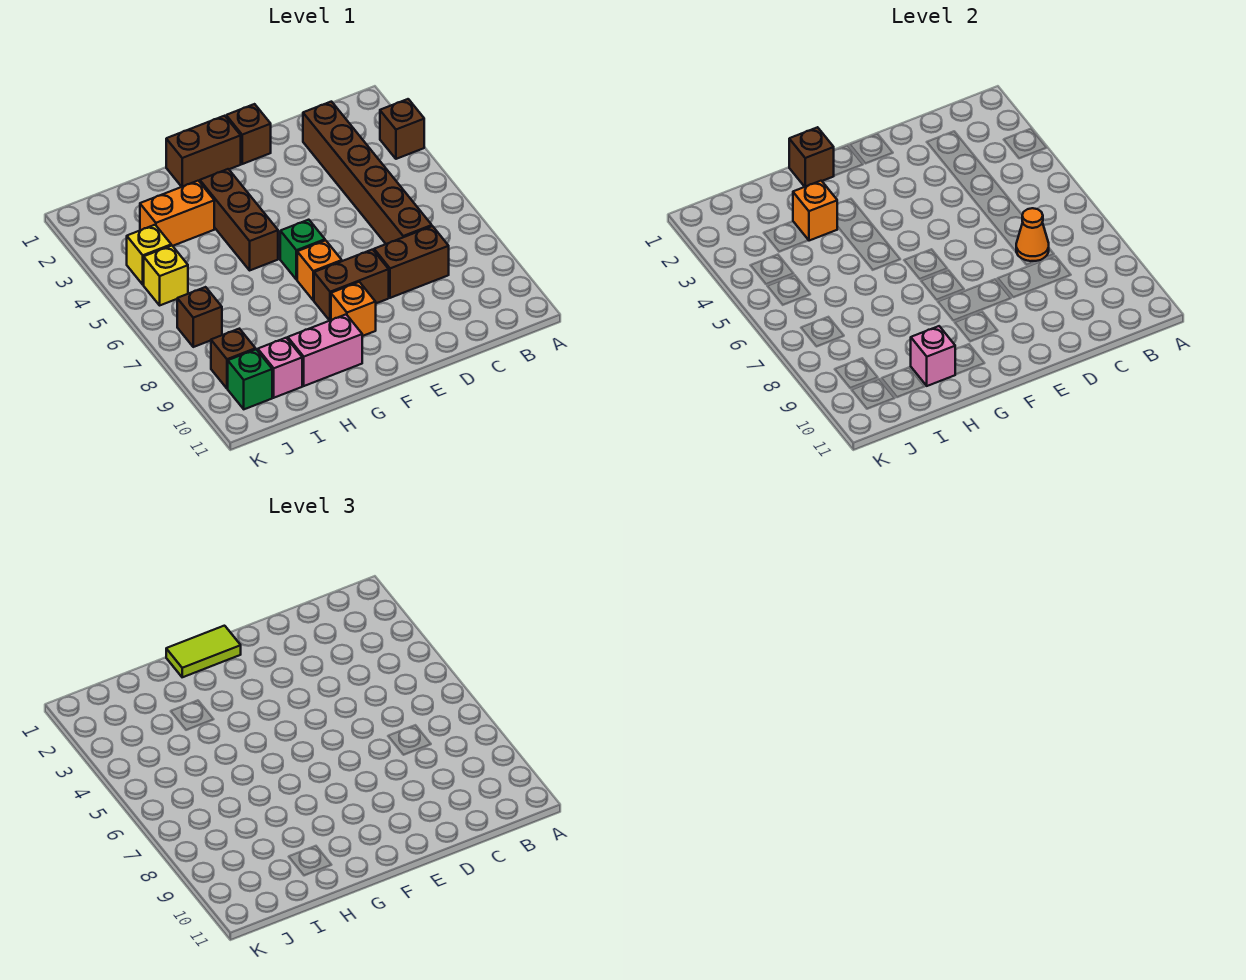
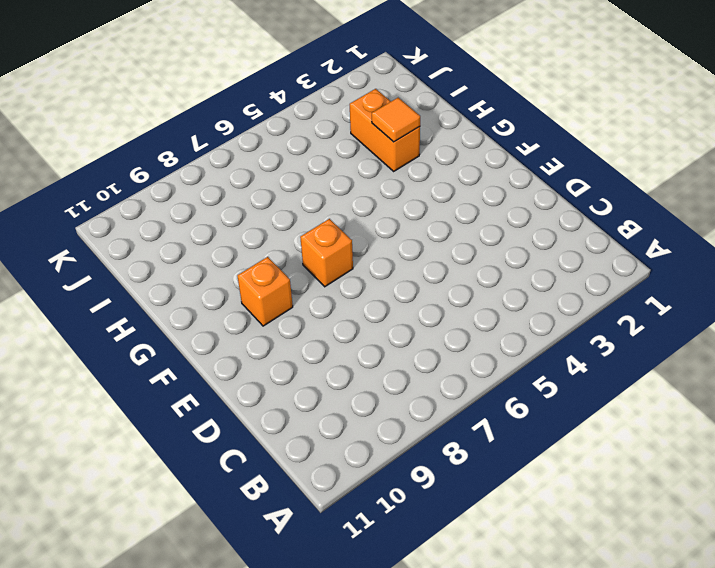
orange tile H3 level 2 -> orange brick H3 level 2
none -> brown brick A3 level 1
none -> brown brick C2:C7 level 1
none -> brown brick C8:D8 level 1

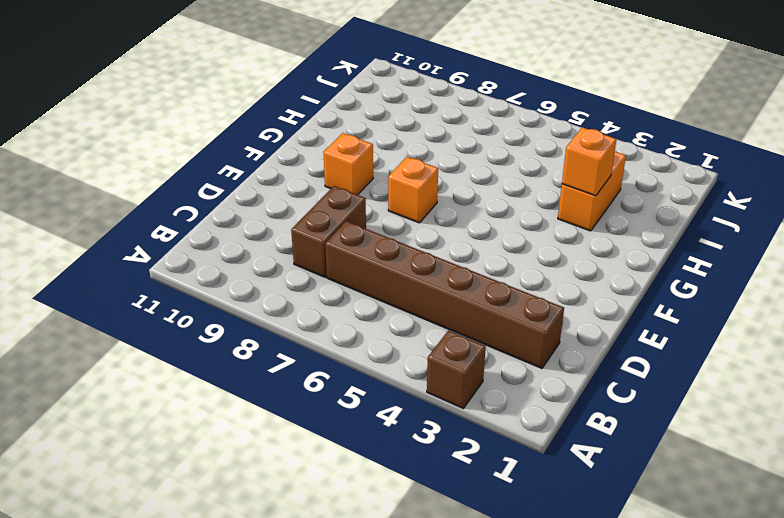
none -> brown brick E1 level 1
none -> brown brick E8:F8 level 1
none -> brown brick F1:G1 level 1

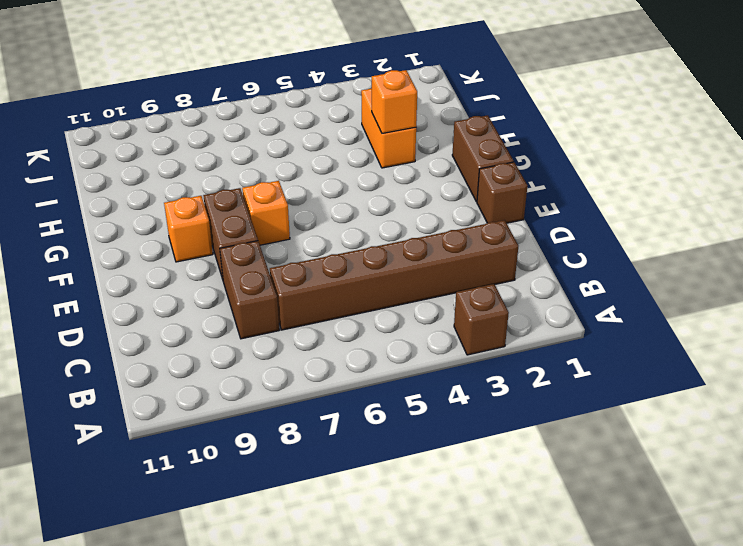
none -> green brick F6 level 1
none -> brown brick G3:G5 level 1
none -> pink brick G10:H10 level 1

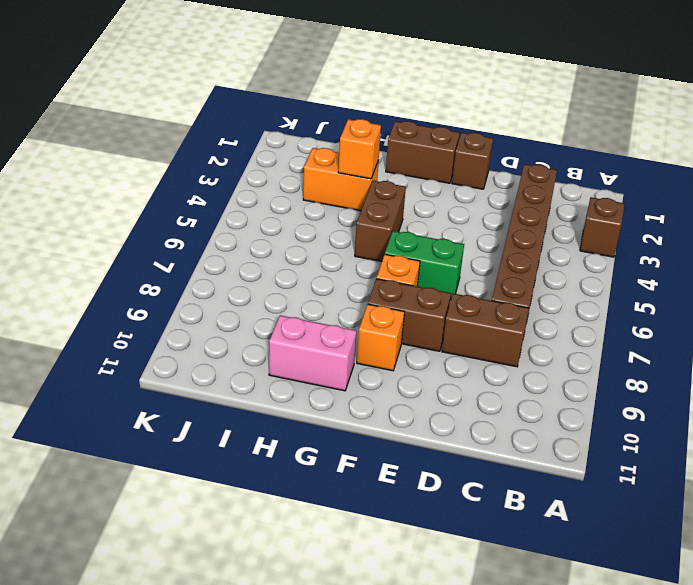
green brick E6:F6 level 1 -> green brick F6 level 1
brown brick G4:G5 level 1 -> brown brick G3:G5 level 1
none -> pink brick I10 level 1
none -> yellow brick J4 level 1
none -> yellow brick J5 level 1

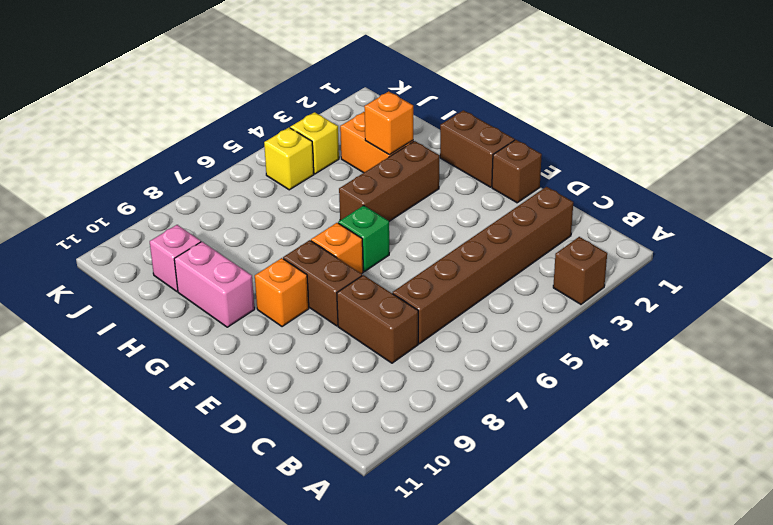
none -> brown brick J7 level 1
none -> brown brick J9 level 1
none -> green brick J10 level 1

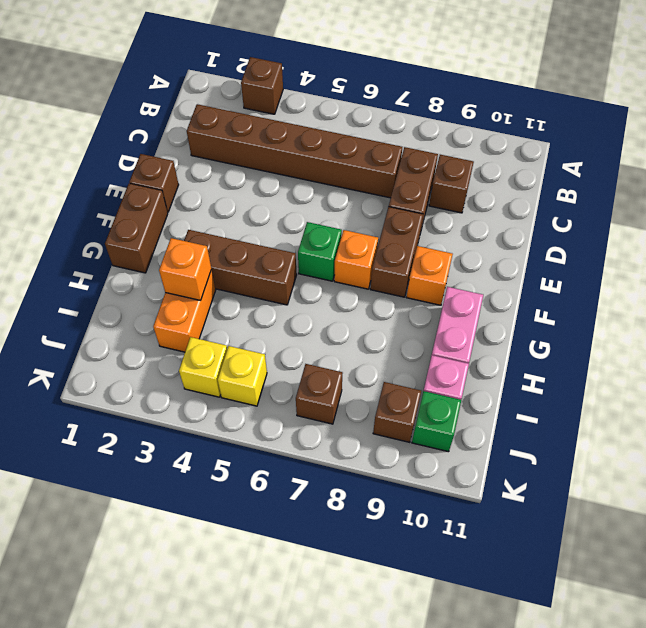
brown brick C9 level 1 -> brown brick G1 level 2
none -> orange cone C7 level 2
none -> pink brick H10 level 2
none -> lime tile F1:G1 level 3

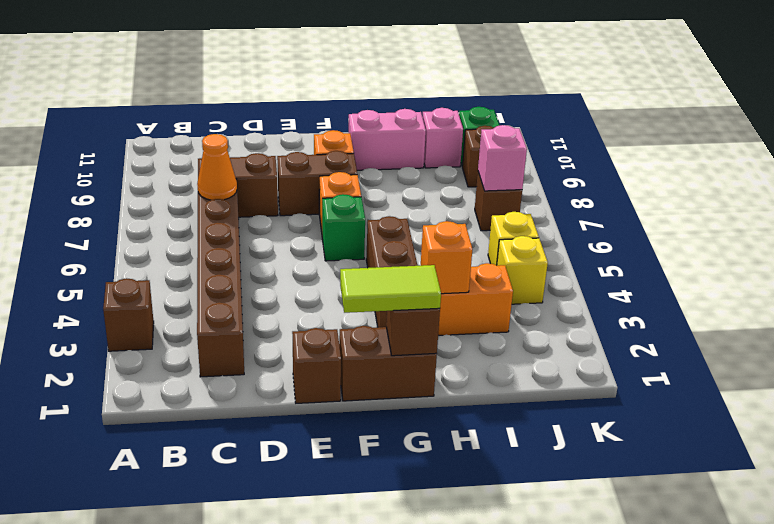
pink brick J7 level 2 -> pink brick H10 level 2

